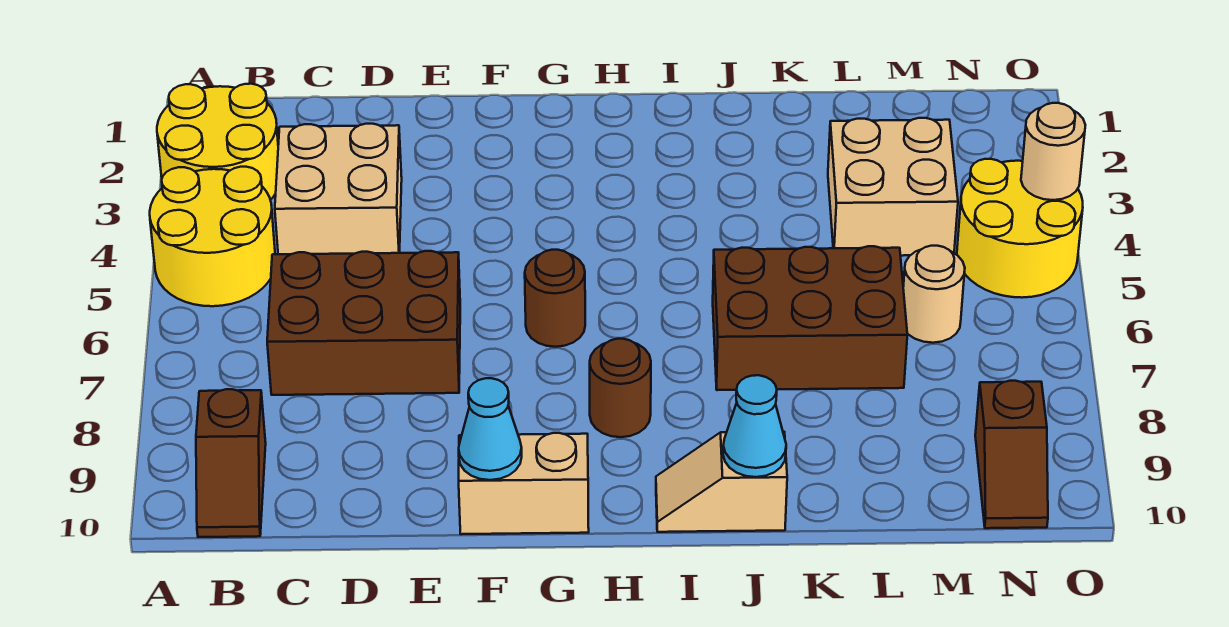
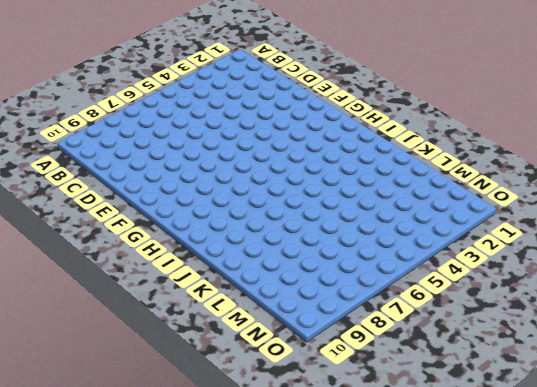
none -> yellow round brick A2:B3 level 1
none -> yellow round brick A4:B5 level 1
none -> brown slope B9:B10 level 1 top 9

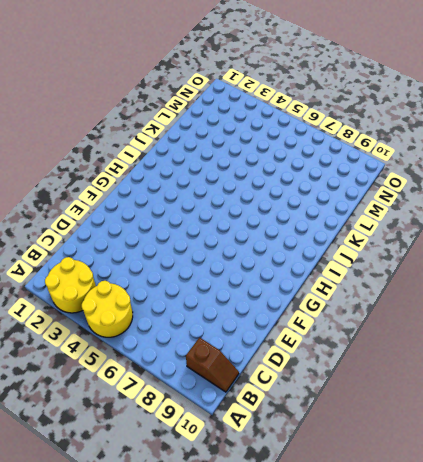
none -> tan brick C3:D4 level 1
none -> brown brick C6:E7 level 1
none -> tan brick F10:G10 level 1

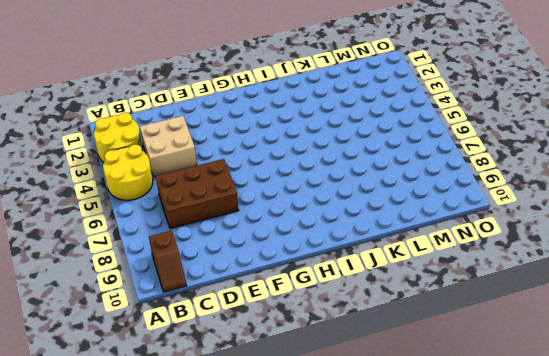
none -> tan brick F10:G10 level 1
none -> brown round brick G6 level 1
none -> brown round brick H8 level 1

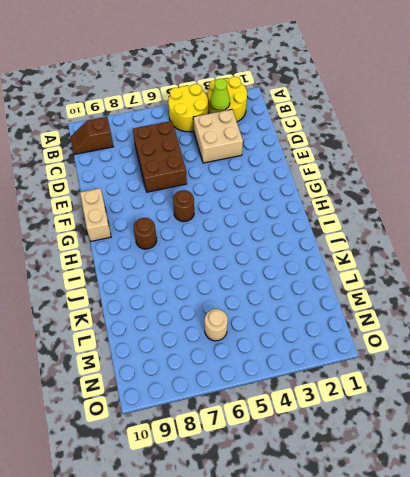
lime cone B3 level 2 -> none
none -> tan slope I10:J10 level 1 top J
none -> brown brick J6:L7 level 1
none -> tan brick L3:M4 level 1

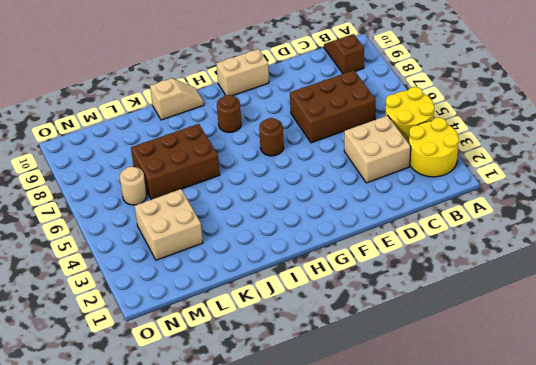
none -> yellow round brick N4:O5 level 1
none -> brown slope N9:N10 level 1 top 9
none -> cyan cone F10 level 2

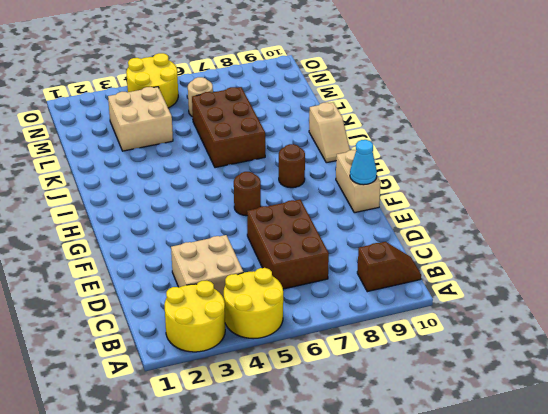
none -> brown slope N9:N10 level 1 top 9
none -> cyan cone J10 level 2
none -> tan round brick O4 level 2

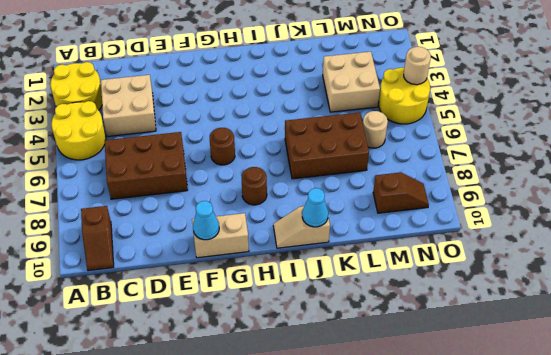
brown slope M9:N9 level 1 top M -> brown slope N9:N10 level 1 top 9

